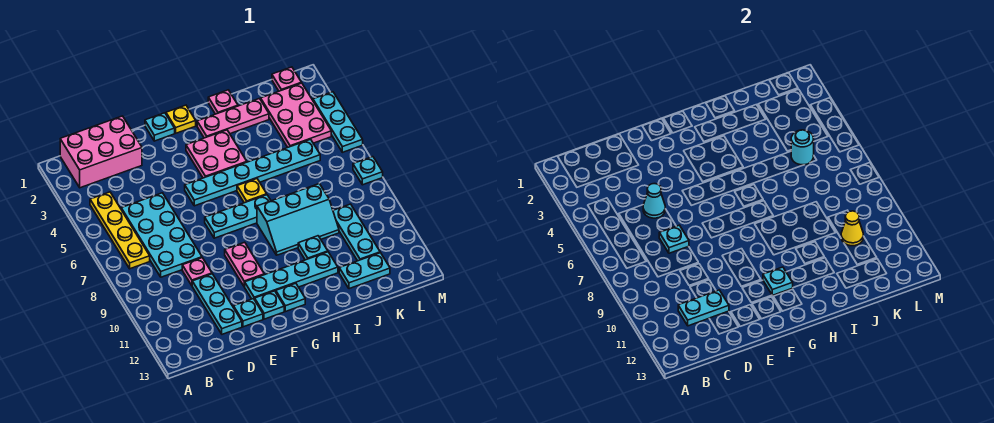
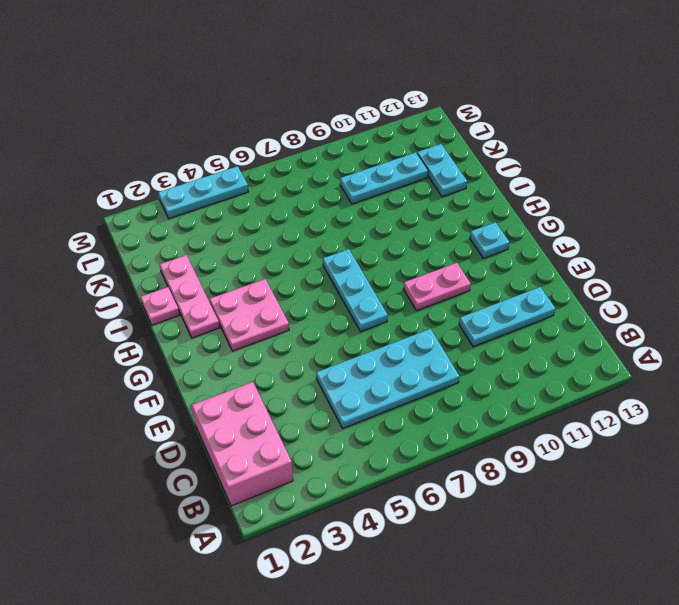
none -> yellow plate B4:B7 level 1
none -> pink plate D9 level 1
none -> cyan plate E12 level 1
none -> cyan plate F1 level 1

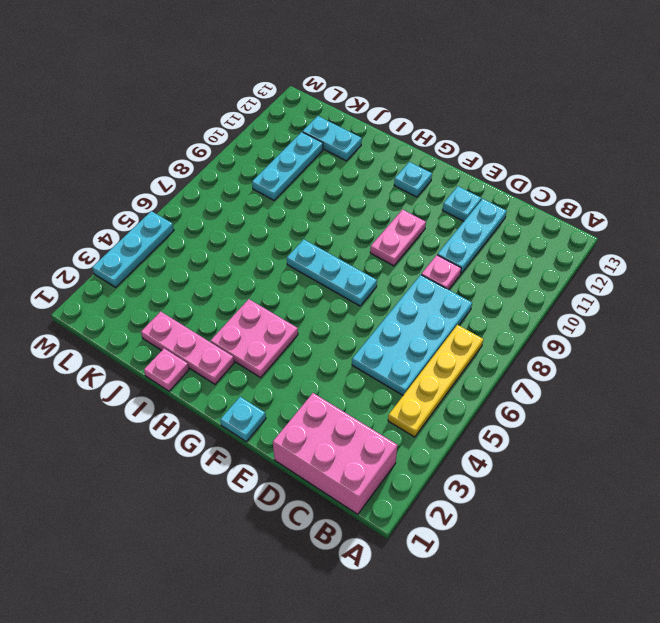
none -> cyan plate F5:K5 level 1
none -> cyan plate F11:I11 level 1
none -> cyan plate F12 level 1
none -> yellow plate G1 level 1

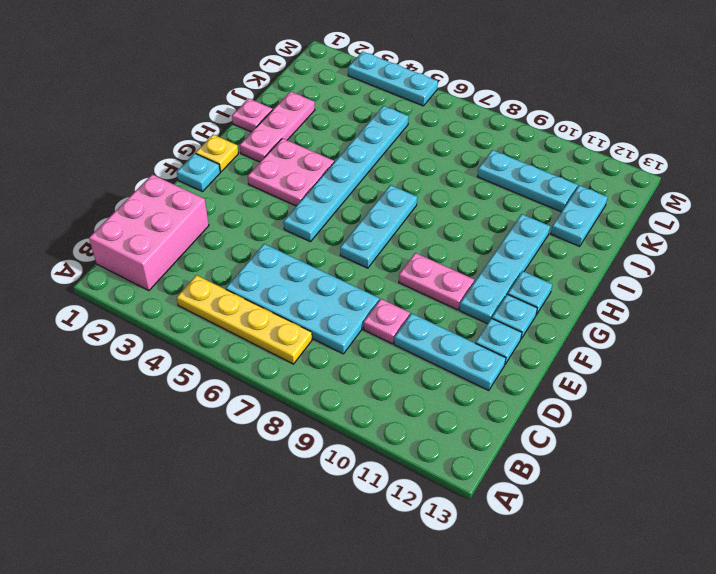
none -> yellow plate H6 level 1
none -> cyan slope H8:J9 level 1 top 8
none -> cyan plate I10 level 1
none -> pink plate K2:L4 level 1

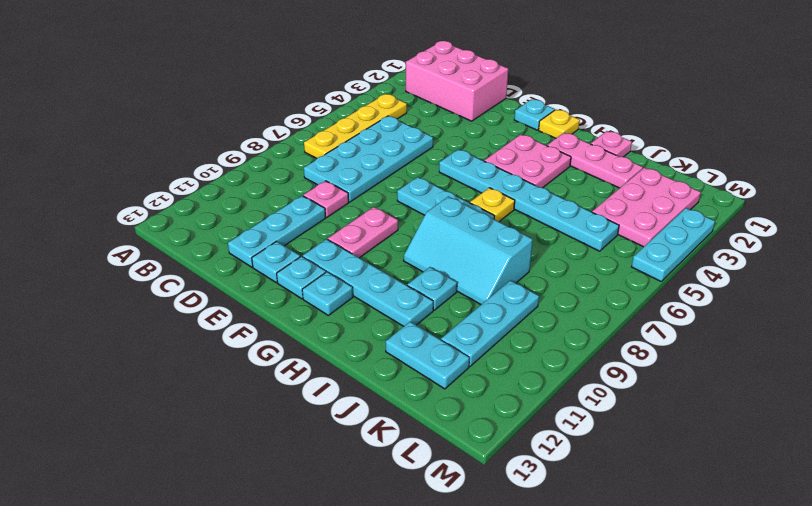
none -> pink plate L1 level 1
none -> cyan plate M7 level 1
none -> cyan plate C11:D11 level 2
none -> cyan cone D5 level 2

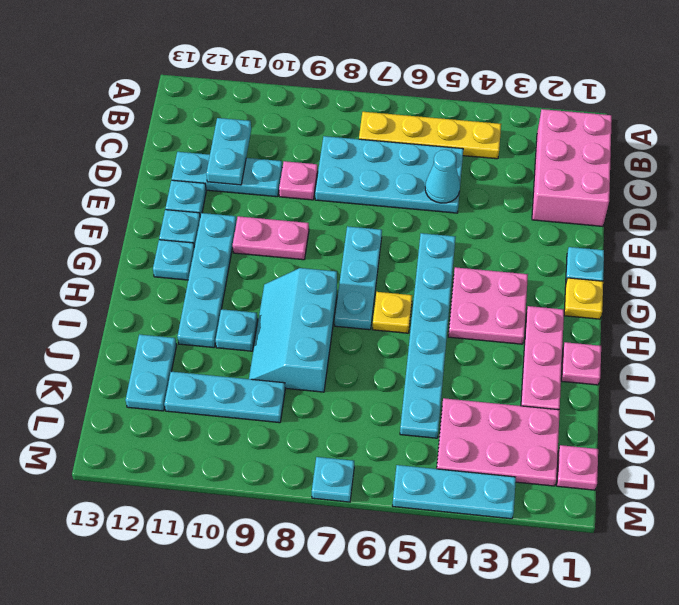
none -> cyan plate D7 level 2
none -> cyan plate G11 level 2
none -> cyan round brick K5 level 2
none -> yellow cone K10 level 2

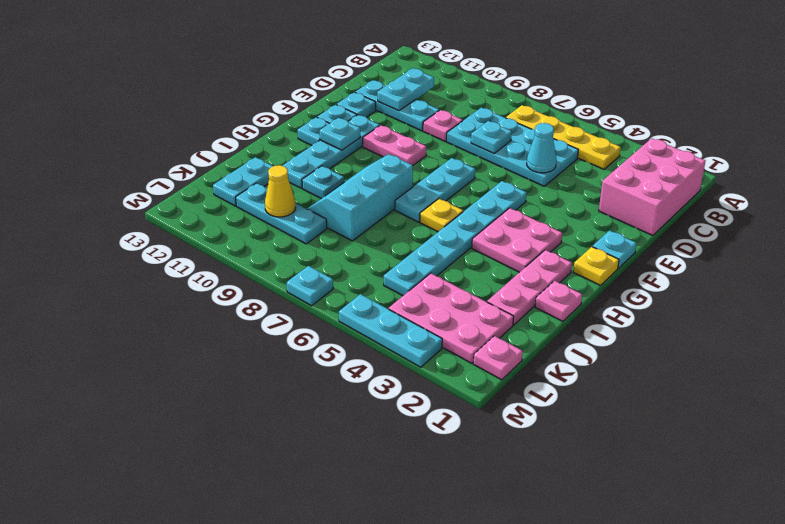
none -> cyan round brick K5 level 2

